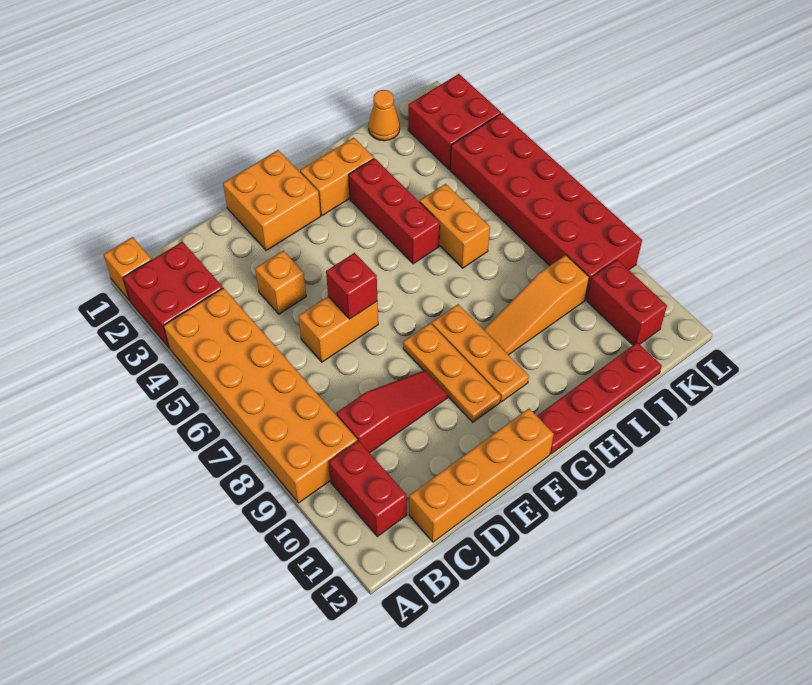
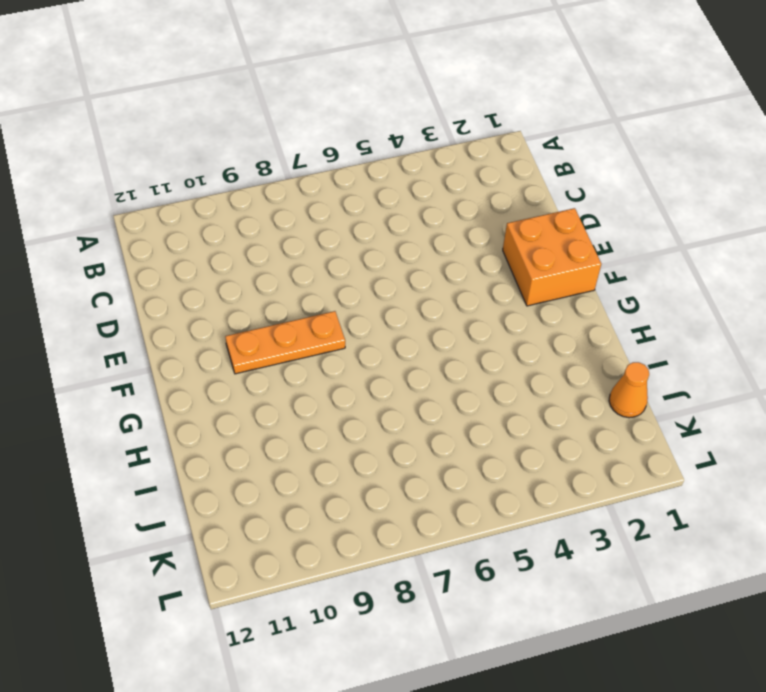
none -> orange brick A1 level 1
none -> red brick A2:B3 level 1
none -> orange brick A4:B9 level 1

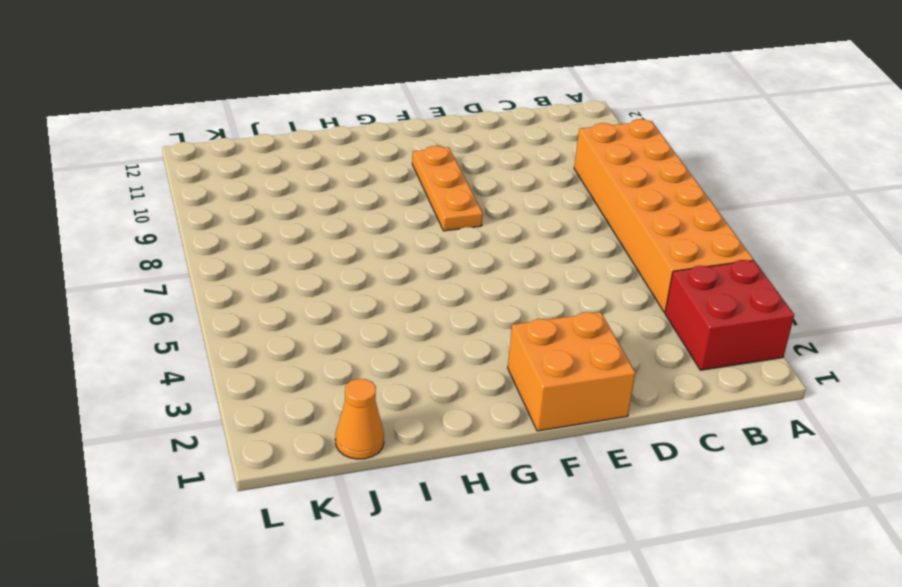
none -> orange brick A1 level 1
none -> red brick B10:B11 level 1
none -> red slope C9:E9 level 1 top C

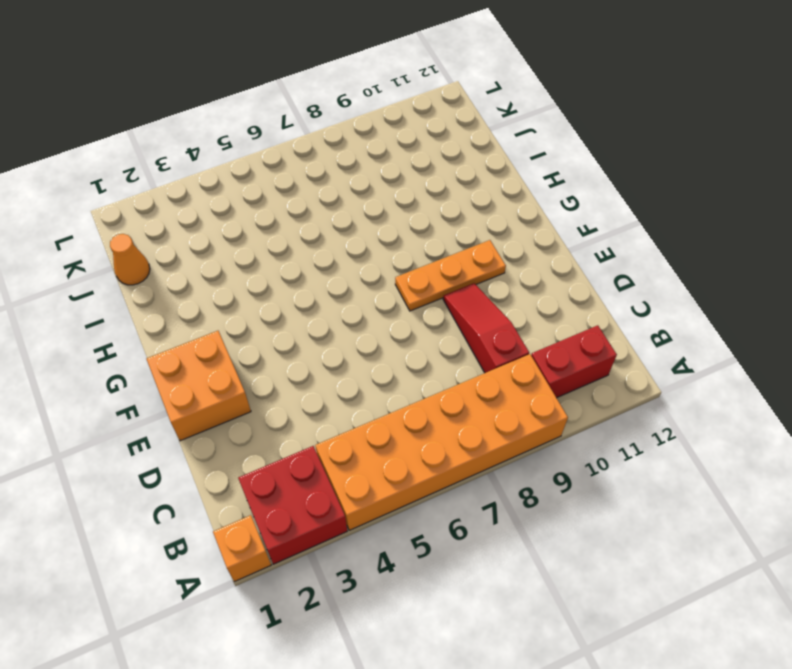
none -> orange brick C12:F12 level 1
none -> orange brick D4 level 1
none -> orange brick D6:E6 level 1

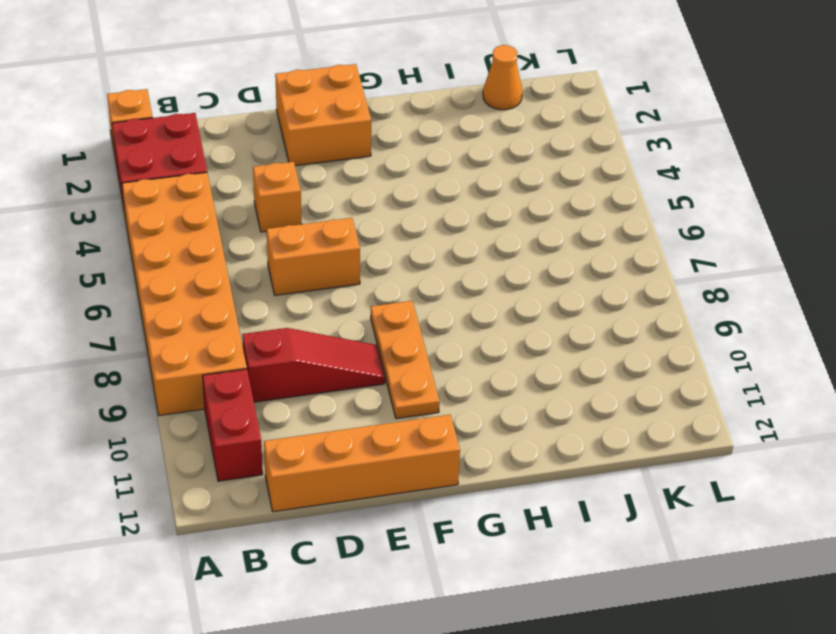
none -> orange brick G2:H2 level 1
none -> orange plate G8:G10 level 1
none -> red plate G12:J12 level 1

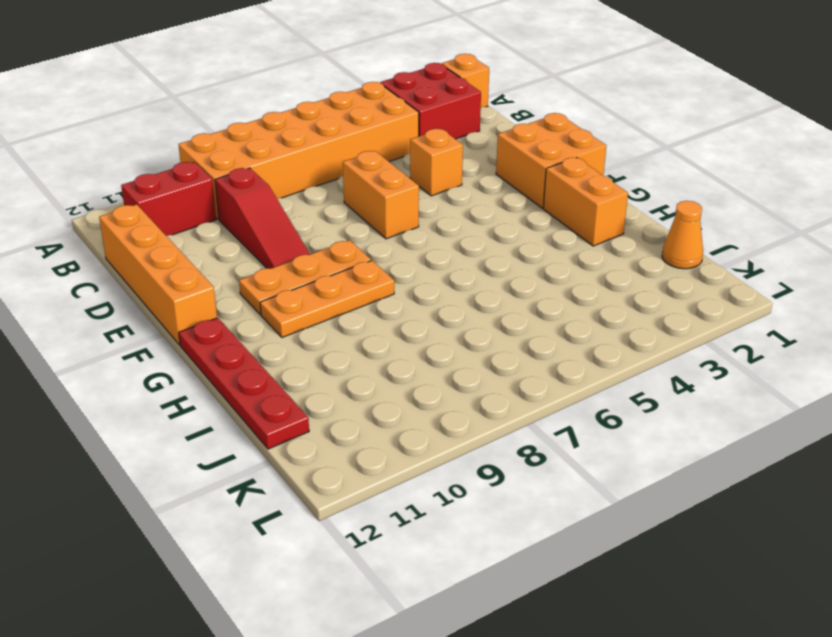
none -> red brick H3:H5 level 1
none -> orange slope H9:J9 level 1 top J
none -> orange brick I5:I6 level 1

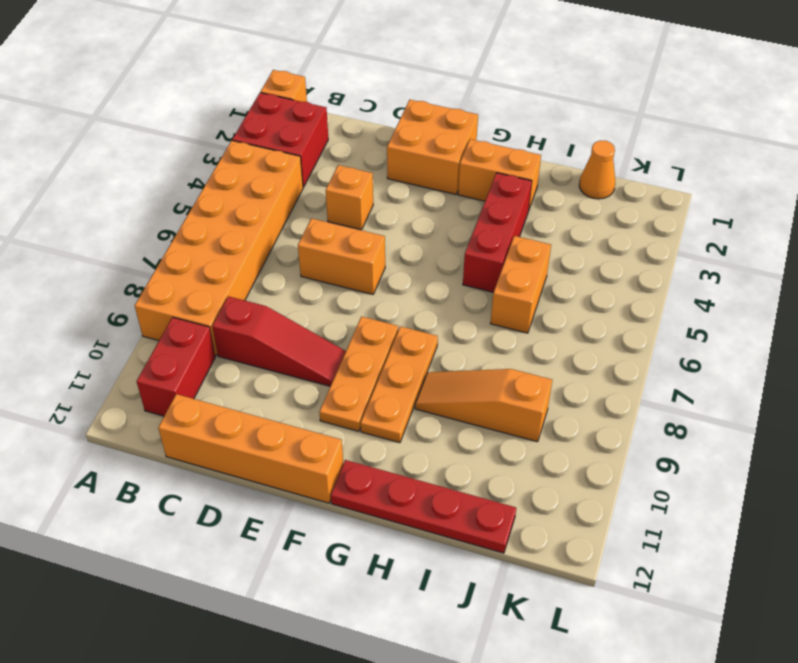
none -> red brick K2:L3 level 1
none -> red brick K4:L9 level 1
none -> red brick K10:K11 level 1

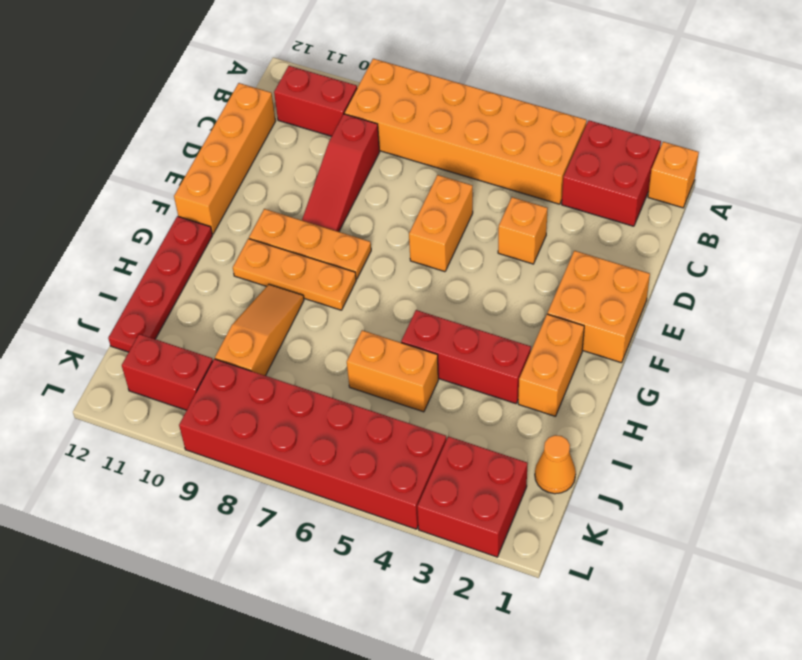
none -> red brick E6 level 2

